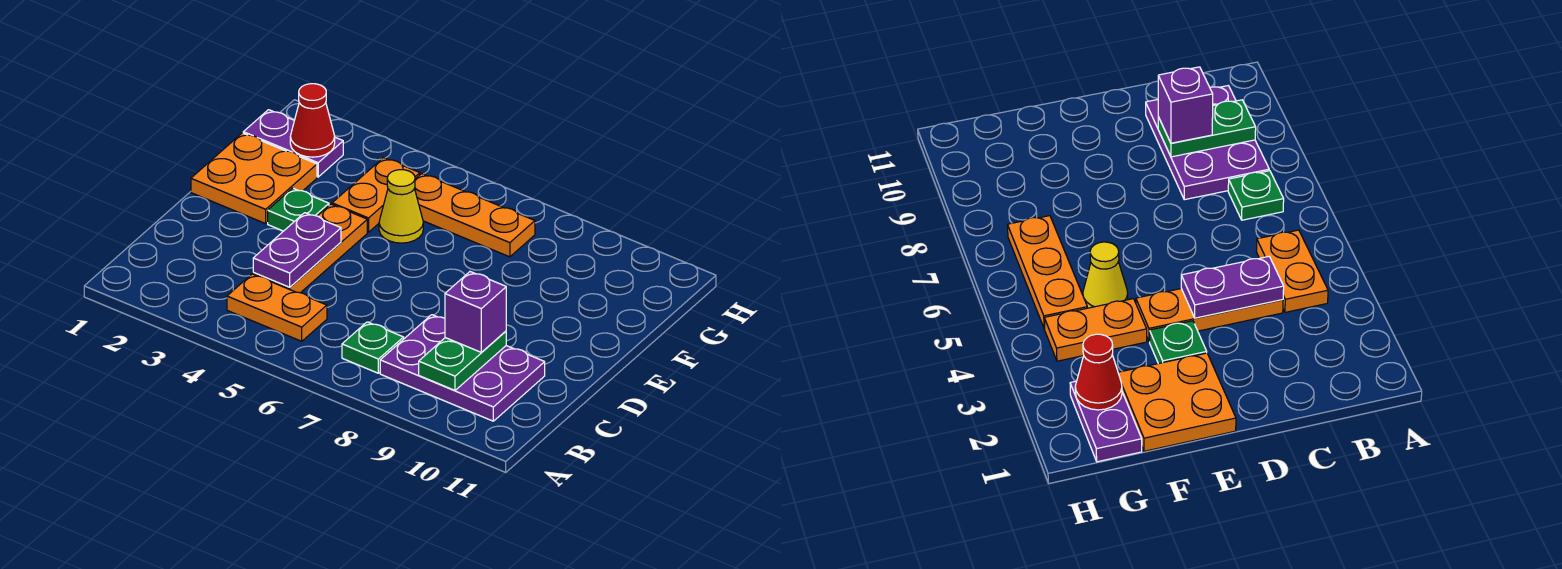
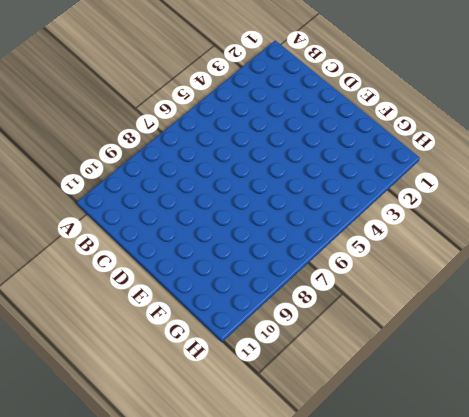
none -> orange plate B4:B5 level 1
none -> green plate B7 level 1
none -> purple plate B8:C10 level 1

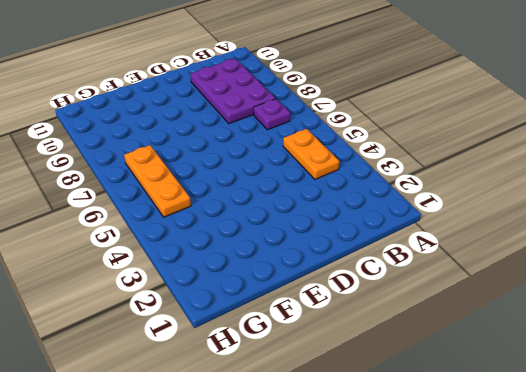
purple plate B7 level 1 -> green plate B7 level 1
none -> orange plate C4:E4 level 1
none -> orange plate E1:F2 level 1
none -> green plate E3 level 1

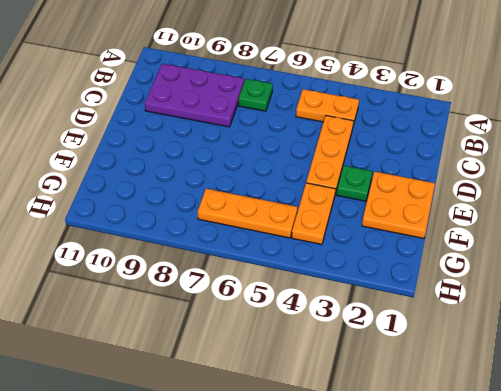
none -> yellow cone F5 level 1
none -> purple plate G1:G2 level 1
none -> green plate B9:C9 level 2

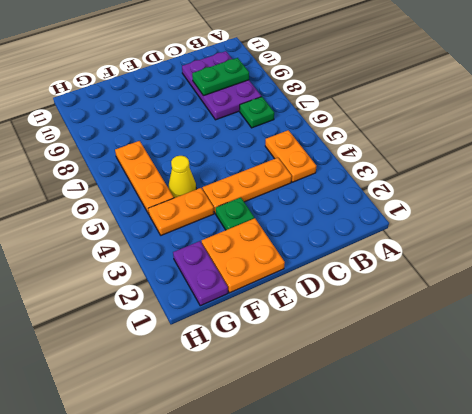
none -> purple plate C4:D4 level 2
none -> red cone G2 level 2
none -> purple brick C9 level 3

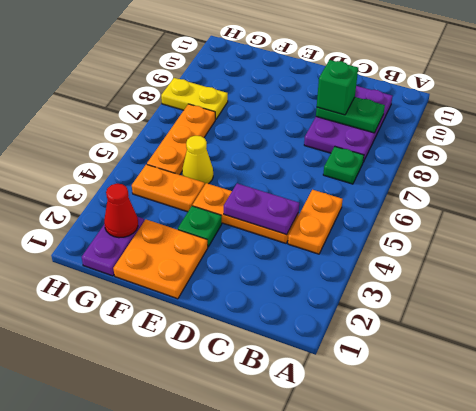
green brick C9 level 3 -> purple brick C9 level 3
yellow plate G8:H8 level 1 -> none

